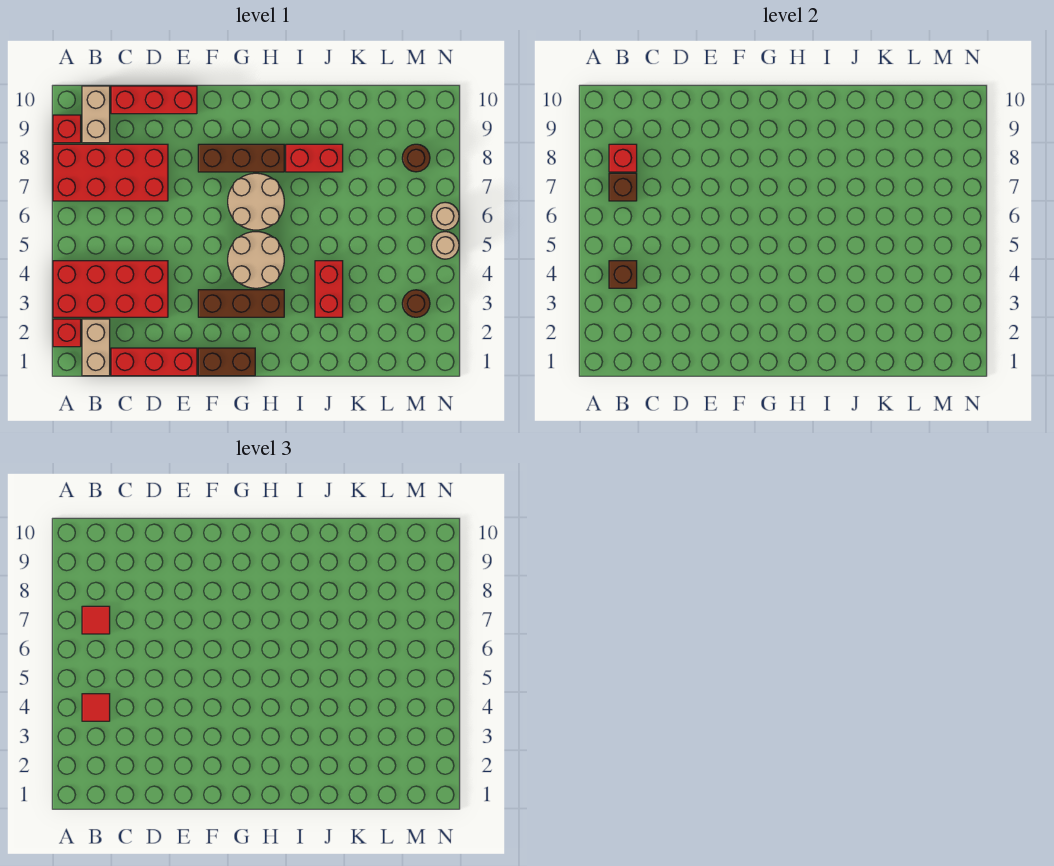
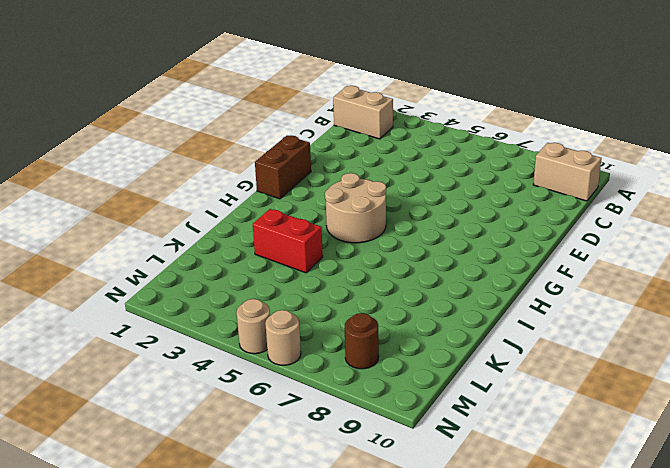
none -> red brick A2 level 1
none -> red brick A3:D4 level 1
none -> red brick A7:D8 level 1

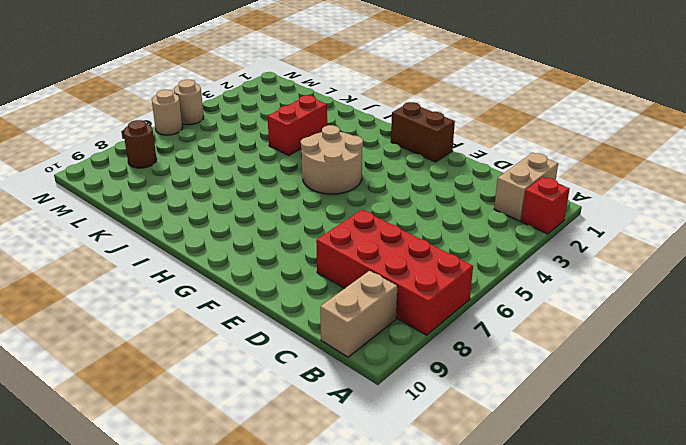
none -> red brick A3:D4 level 1
none -> red brick A9 level 1
none -> red brick C1:E1 level 1

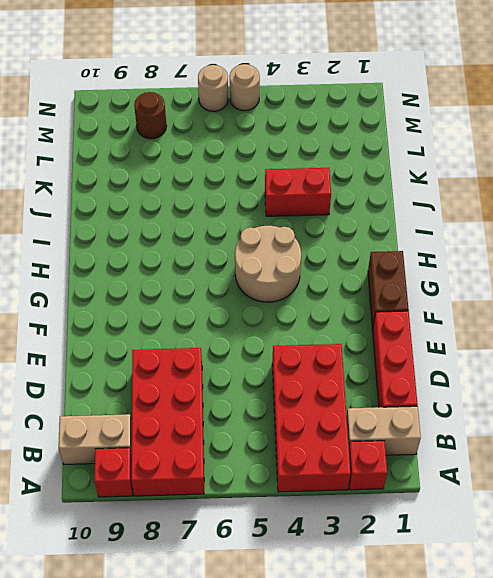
none -> red brick C10:E10 level 1
none -> brown brick F3:H3 level 1
none -> brown brick F8:H8 level 1

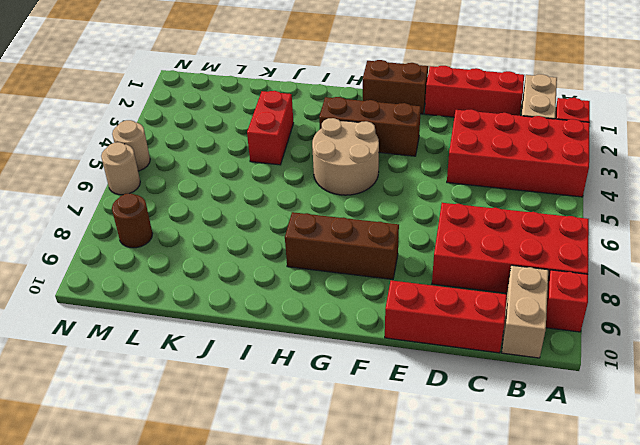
none -> tan round brick G6:H7 level 1
none -> red brick I8:J8 level 1
none -> brown round brick M3 level 1

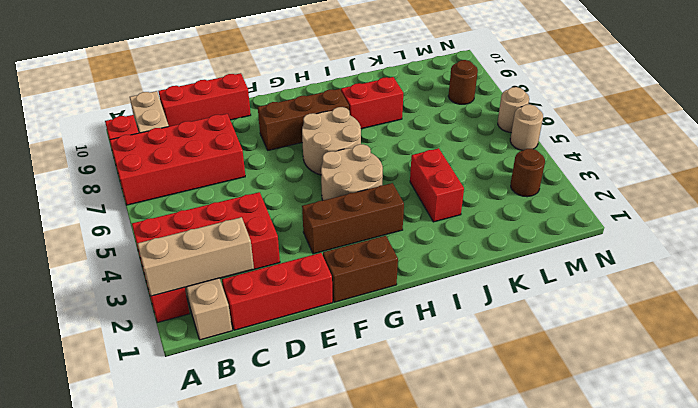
tan brick A2:C2 level 2 -> none
none -> brown brick B4 level 2
none -> brown brick B7 level 2
none -> red brick B8 level 2

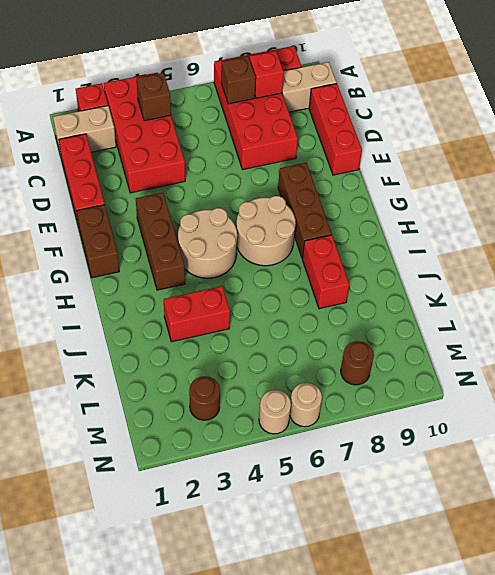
none -> red tile B4 level 3
none -> red tile B7 level 3

